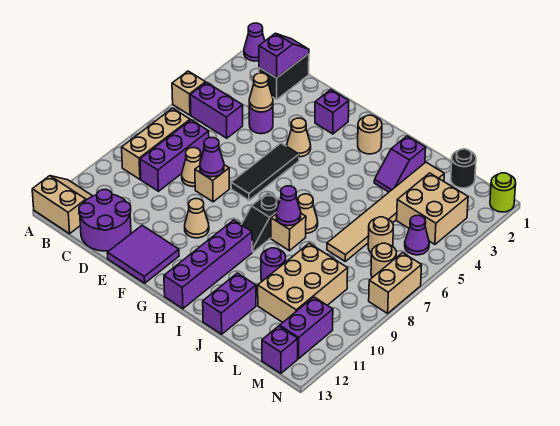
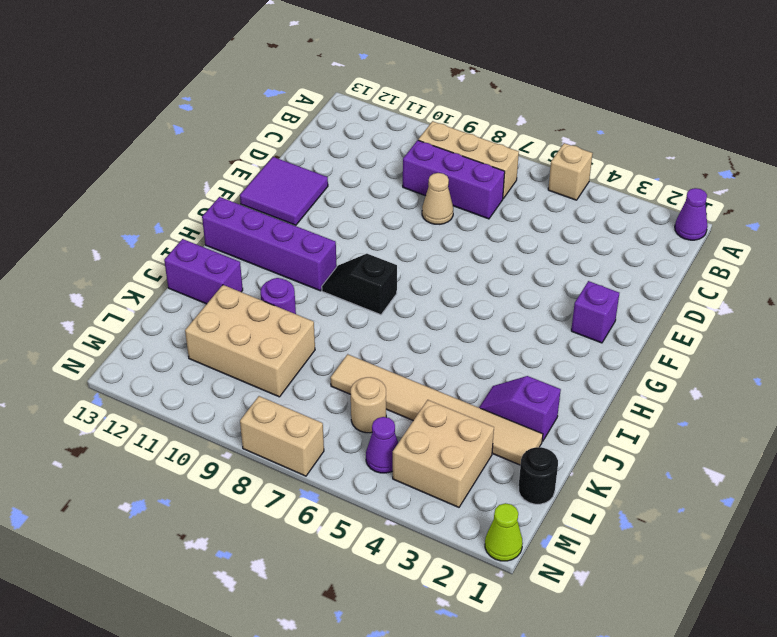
lime cone N1 level 1 -> lime round brick N1 level 1
none -> tan slope A12:B13 level 1 top 13
none -> purple brick B5:C5 level 1
none -> black brick C1:C2 level 1
none -> purple round brick C12:D13 level 1

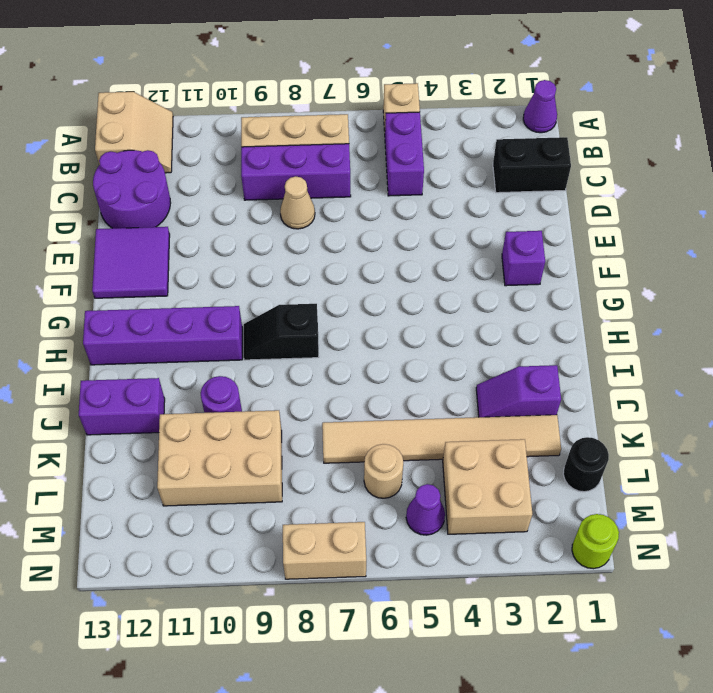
none -> purple round brick D4 level 1
none -> tan brick E8 level 1
none -> tan cone F4 level 1
none -> black tile F5:F7 level 1

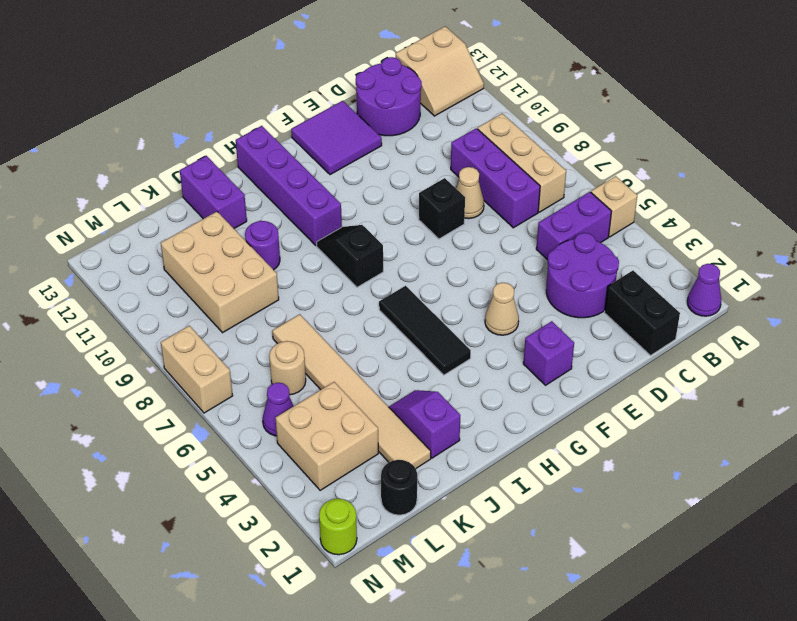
purple round brick C3:D4 level 1 -> purple round brick D4 level 1
black brick E8 level 1 -> tan brick E8 level 1
black tile H4:H6 level 1 -> black tile F5:F7 level 1
none -> tan cone F10 level 1
none -> tan round brick H2 level 1
none -> tan cone I7 level 1
none -> tan brick I8 level 1

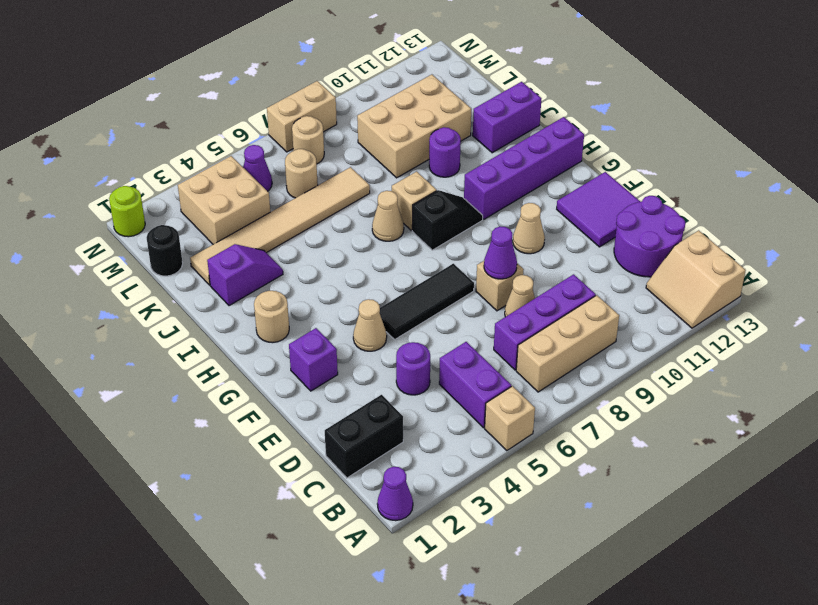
none -> purple brick M11:M12 level 1
none -> purple brick M13 level 1
none -> purple slope C1:C2 level 2 top 2
none -> tan cone D4 level 2

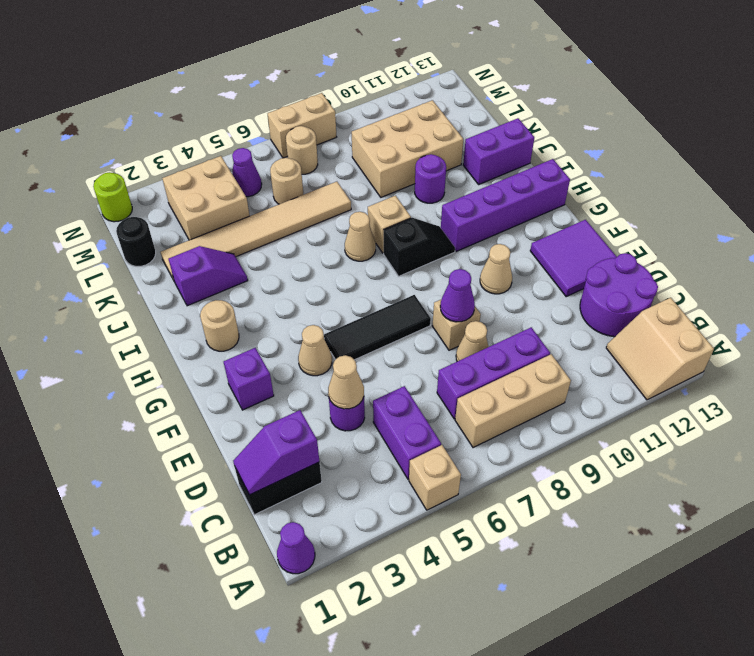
none -> purple brick M11:M12 level 1
none -> purple brick M13 level 1
none -> purple cone I8 level 2

